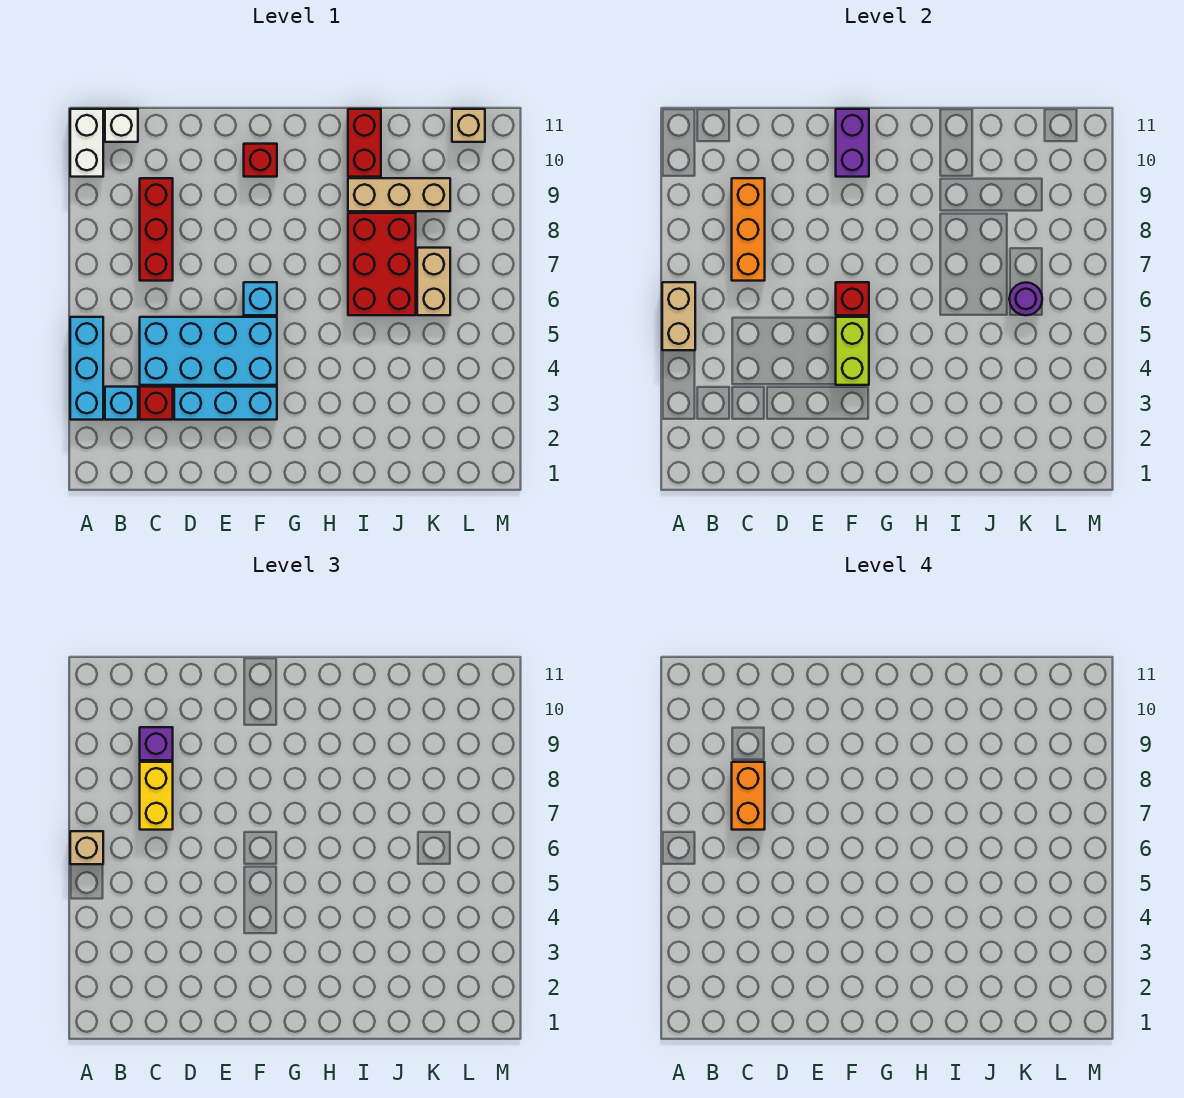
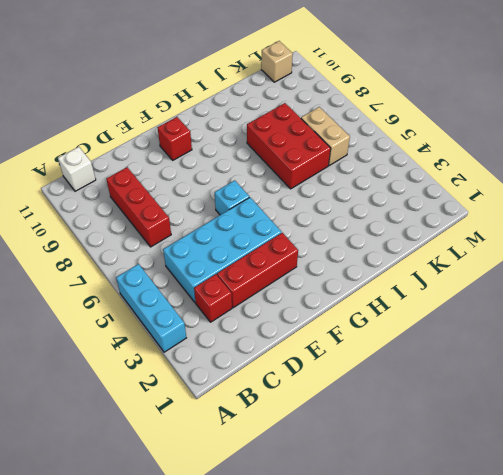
red brick D3:F3 level 1 -> cyan brick D3:F3 level 1
none -> white brick A10:A11 level 1
none -> cyan brick B3 level 1
none -> tan brick I9:K9 level 1

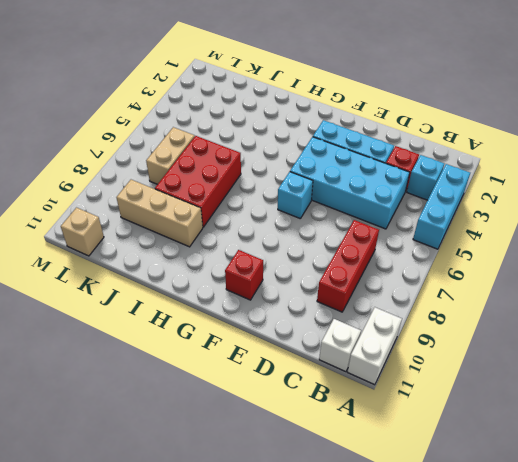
none -> red brick I10:I11 level 1
none -> tan brick A5:A6 level 2
none -> orange brick C7:C9 level 2

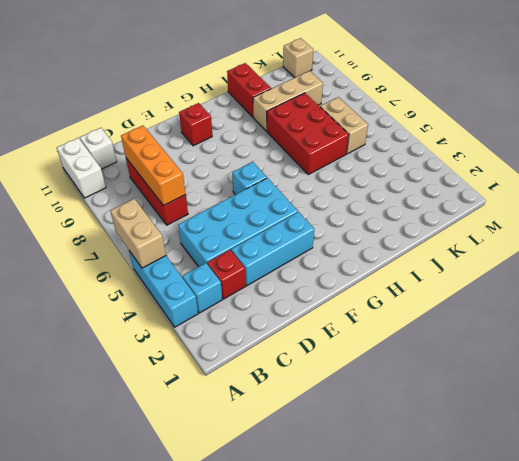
none -> lime brick F4:F5 level 2
none -> red brick F6 level 2
none -> purple brick F10:F11 level 2

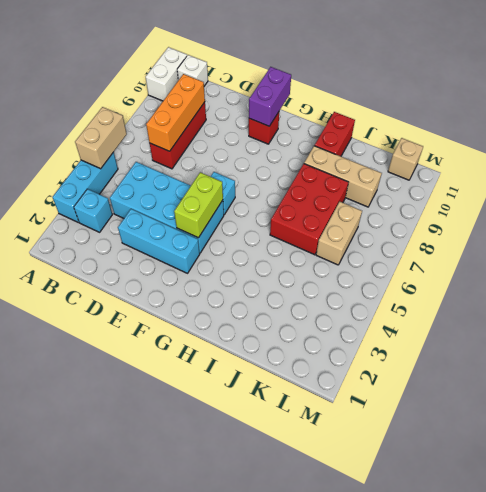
none -> red brick C3 level 1
none -> red brick F6 level 2
none -> purple round brick K6 level 2

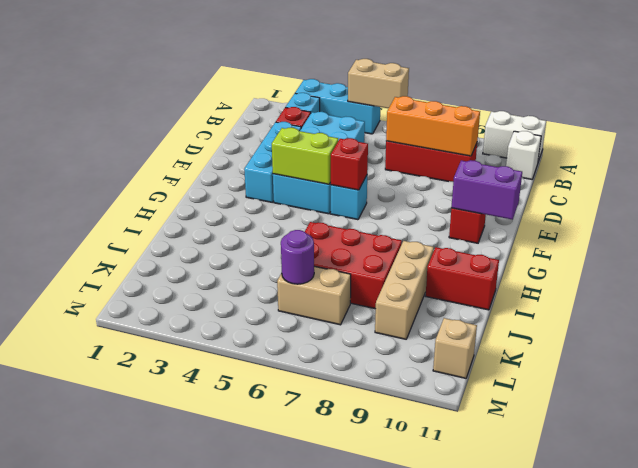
none -> tan brick A6 level 3
none -> yellow brick C7:C8 level 3
none -> purple brick C9 level 3

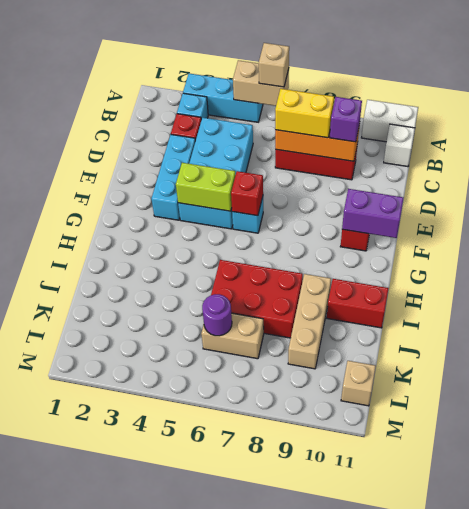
none -> orange brick C7:C8 level 4

